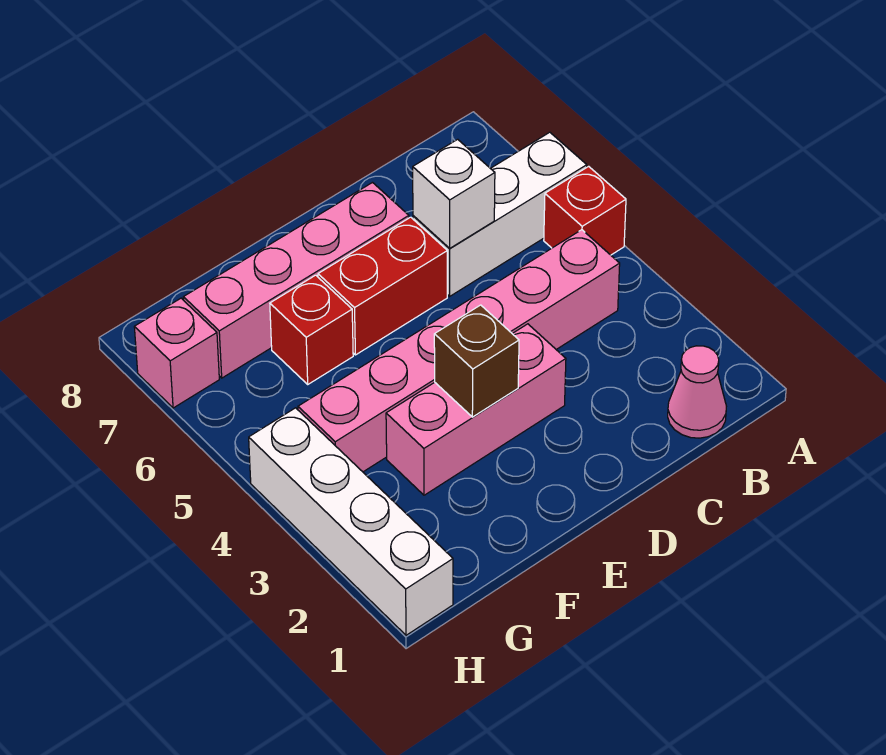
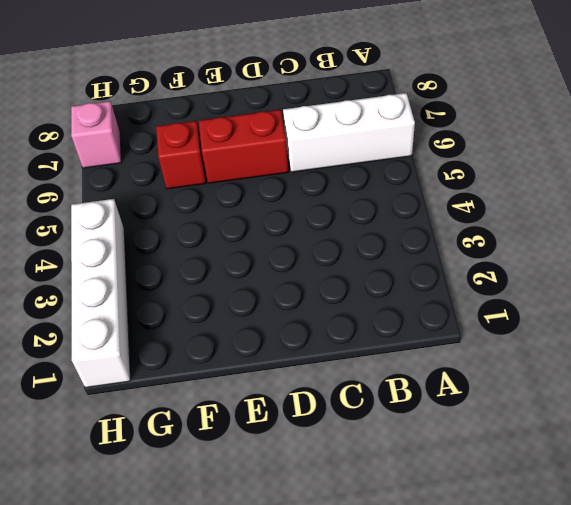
none -> red brick A5 level 1
none -> pink cone B1 level 1
none -> pink brick B4:G4 level 1

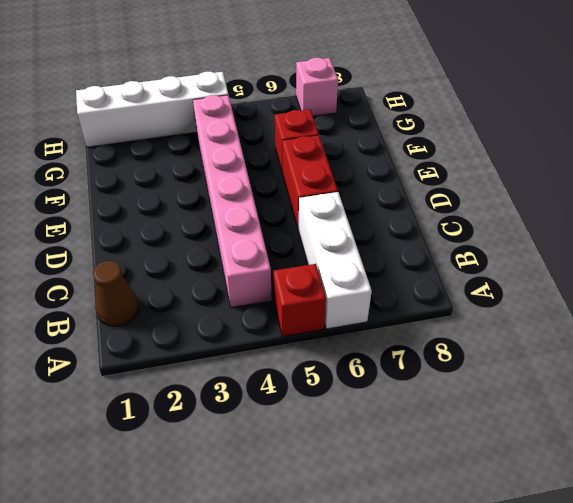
brown cone B1 level 1 -> pink cone B1 level 1
none -> pink brick D3:F3 level 1
none -> pink brick D7:G7 level 1
none -> white brick C6 level 2

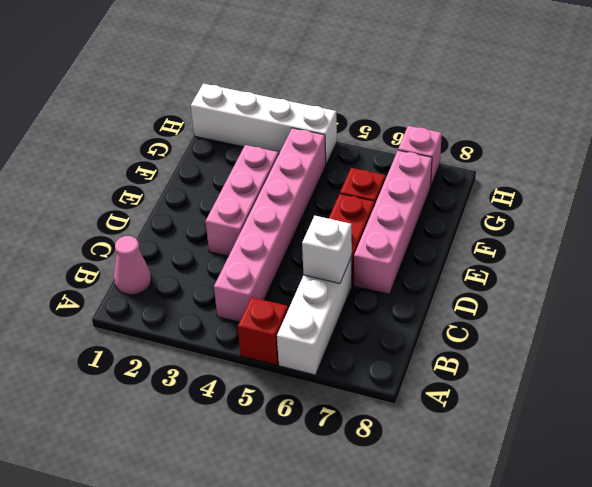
none -> brown brick E3 level 2

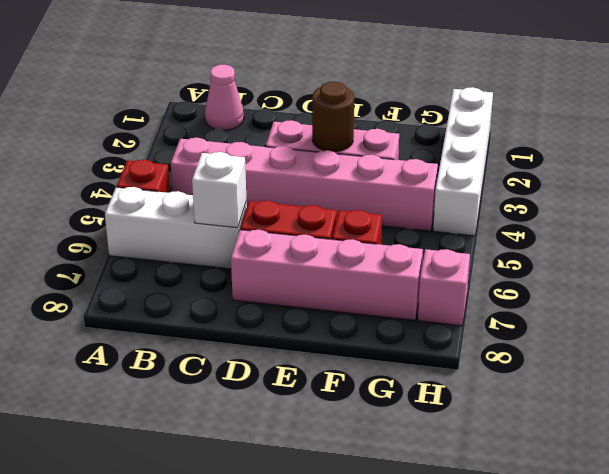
brown round brick E3 level 2 -> brown brick E3 level 2

